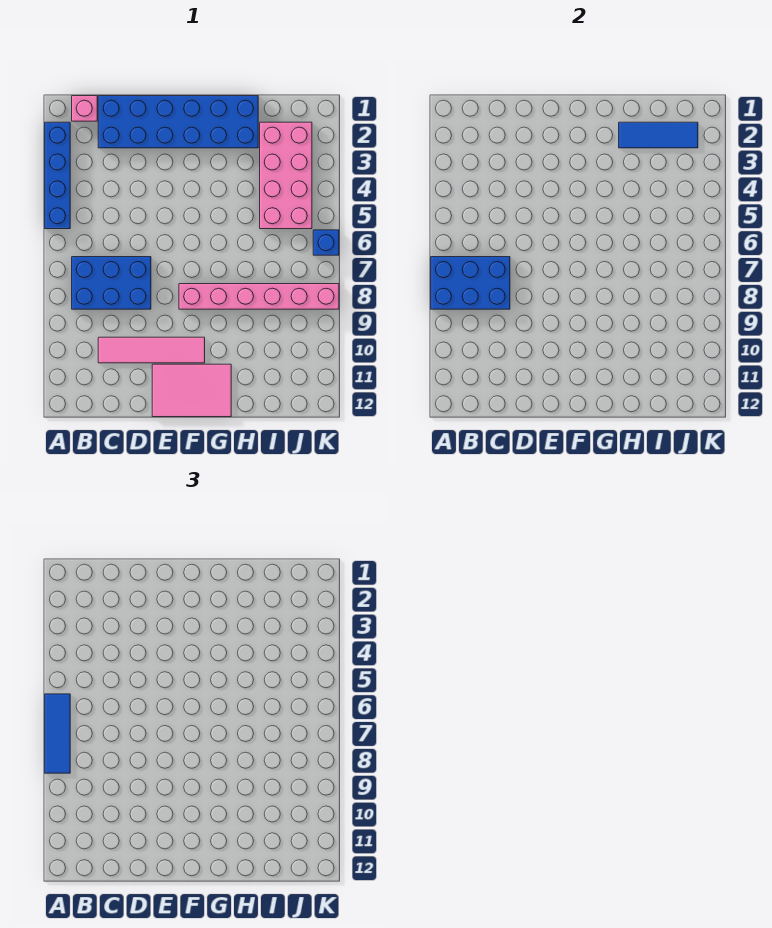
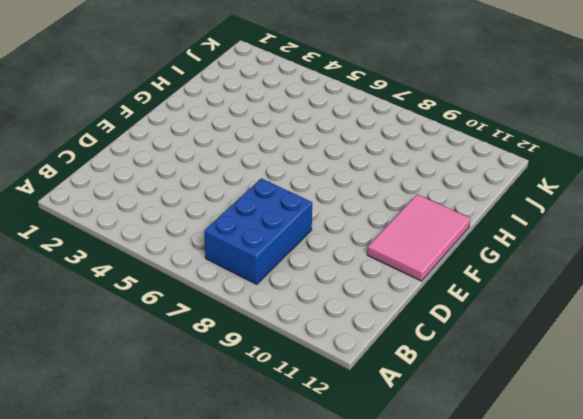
none -> blue brick A2:A5 level 1
none -> pink brick B1 level 1
none -> blue brick C1:H2 level 1

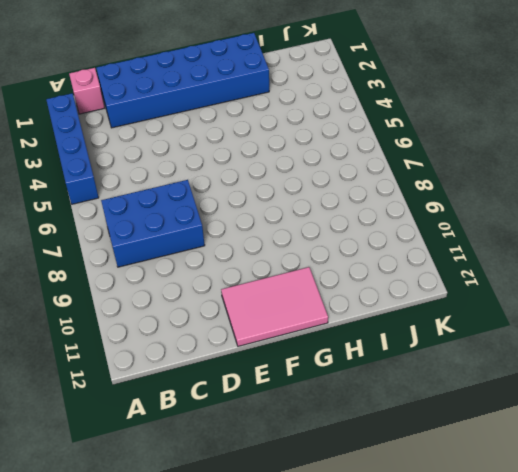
none -> pink tile C10:F10 level 1
none -> pink brick F8:K8 level 1
none -> pink brick I2:J5 level 1

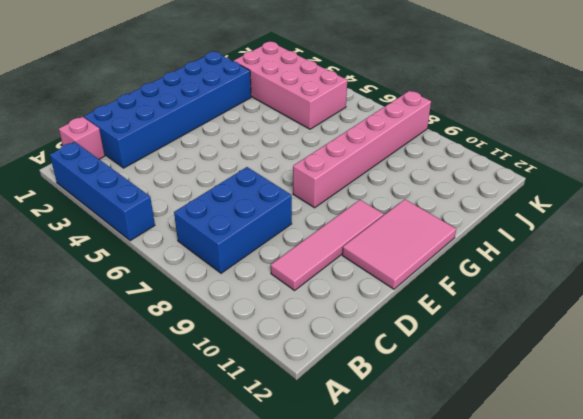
none -> blue brick K6 level 1
none -> blue brick A7:C8 level 2
none -> blue tile H2:J2 level 2

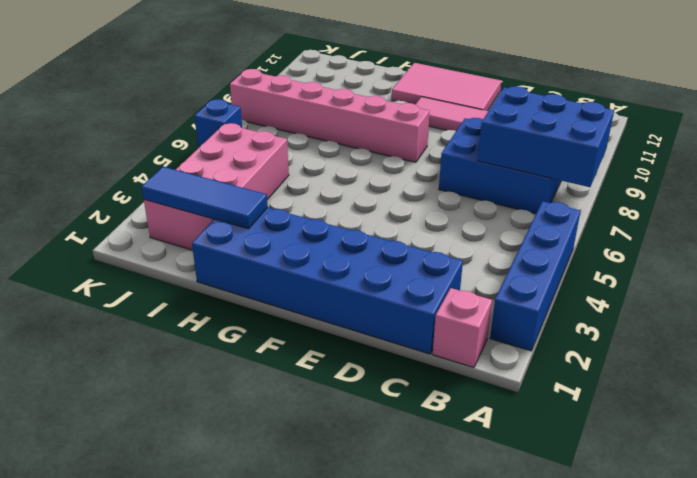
none -> blue tile A6:A8 level 3

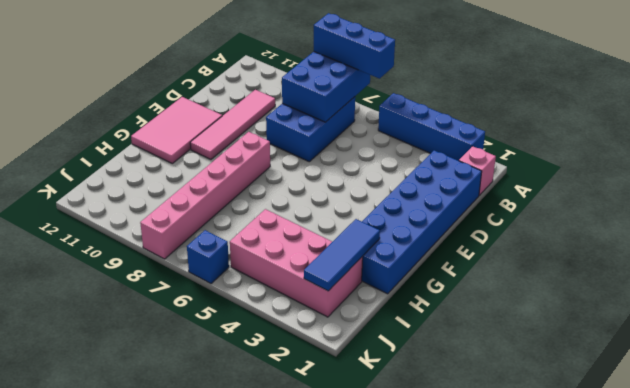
blue brick A6:A8 level 3 -> blue tile A6:A8 level 3

